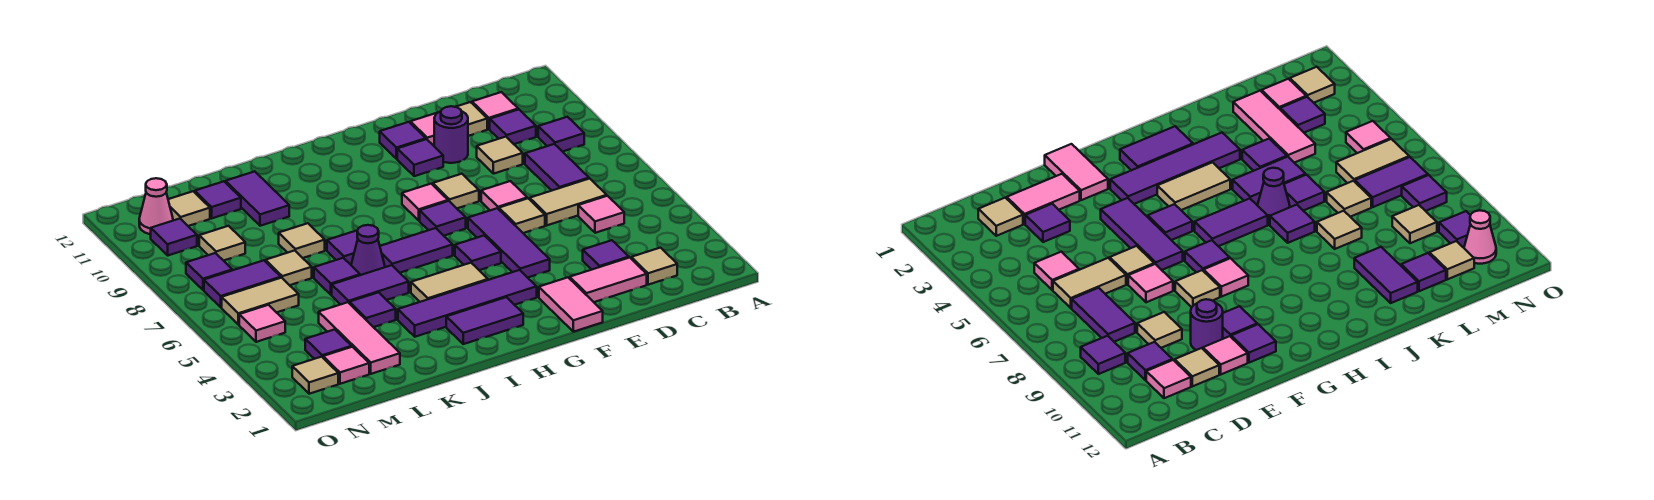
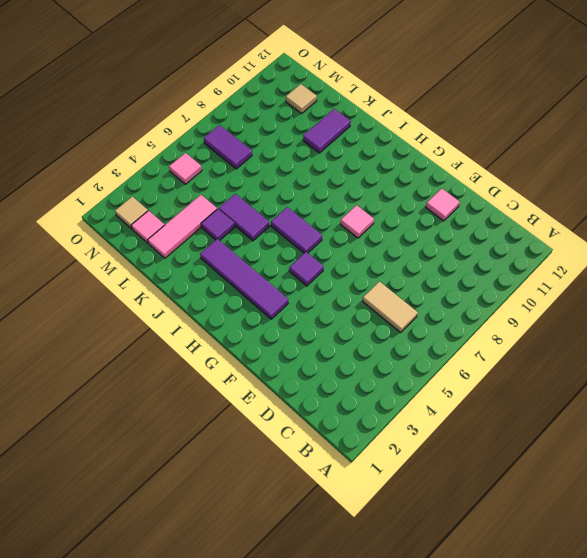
none -> purple tile B9 level 1
none -> tan tile C2 level 1
none -> pink tile C5 level 1
none -> purple tile C7:C8 level 1

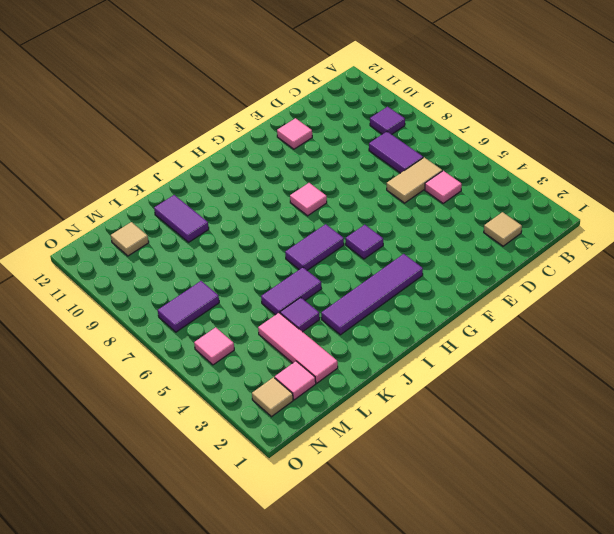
none -> purple tile C10 level 1
none -> pink tile C11 level 1
none -> pink tile D2:E2 level 1
none -> purple tile D3 level 1

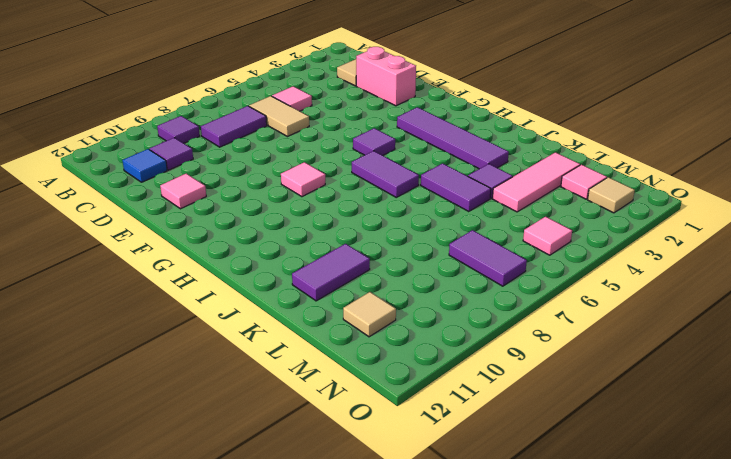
blue tile C11 level 1 -> pink tile C11 level 1
pink brick D2:E2 level 1 -> pink tile D2:E2 level 1
none -> purple tile D3 level 1
none -> tan tile D9 level 1
none -> tan tile D11 level 1
none -> tan tile E6 level 1

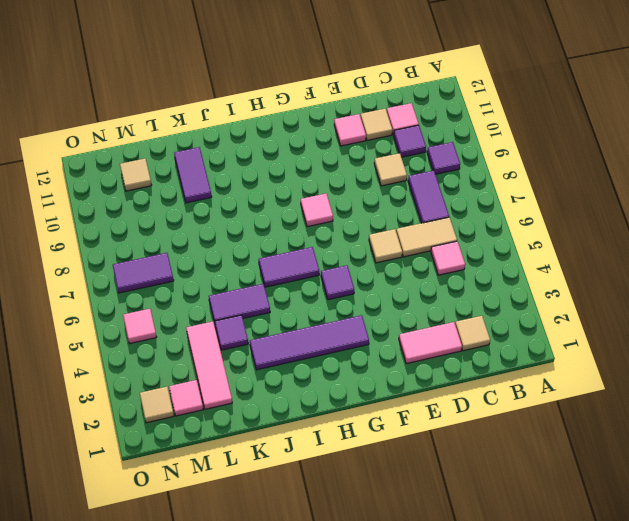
none -> purple tile D3 level 1
none -> pink tile E7 level 1
none -> purple round brick E10 level 1
none -> pink tile F1:F2 level 1

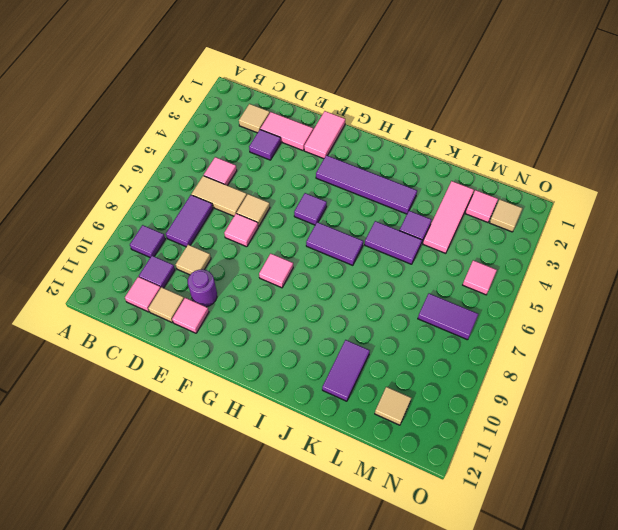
none -> purple tile F4:F6 level 1
none -> tan tile F8 level 1
none -> purple tile F10 level 1
none -> purple tile F11 level 1

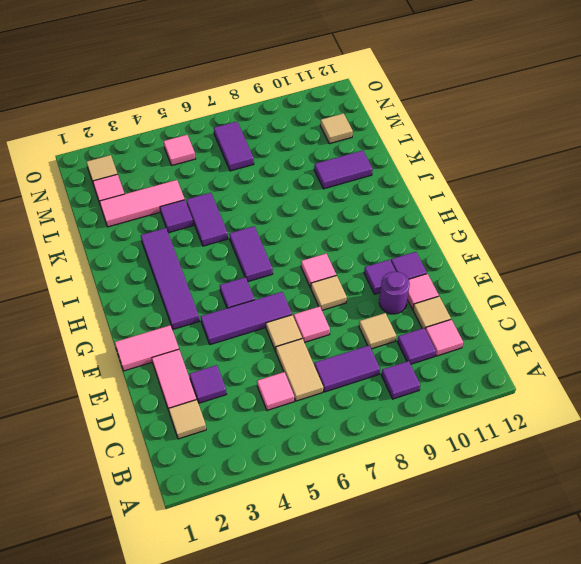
none -> purple tile G7 level 1
none -> purple tile H2:I2 level 1
none -> tan tile H4:I4 level 1
none -> purple cone J6 level 1

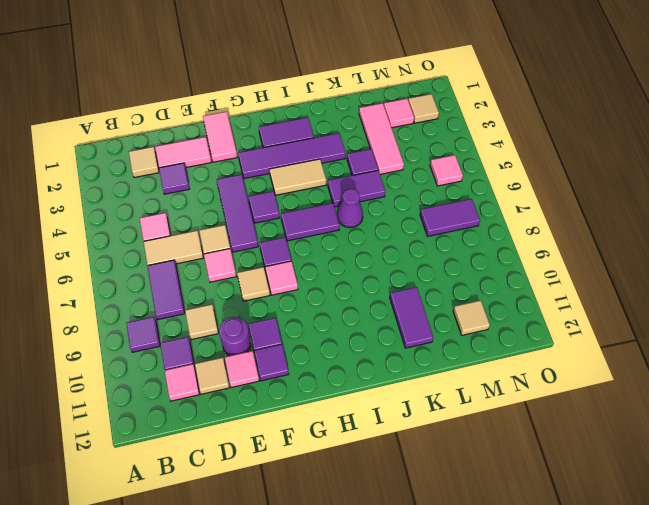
none -> purple tile J7 level 1
none -> purple tile K6 level 1
none -> tan tile K8 level 1
none -> tan tile L7 level 1

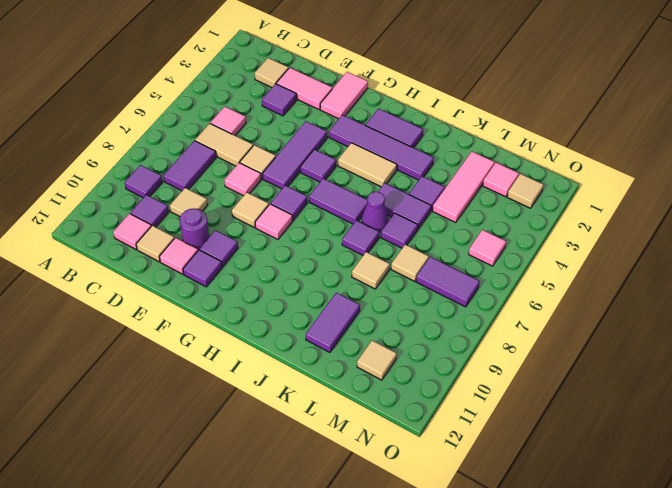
none -> purple tile L11 level 1
none -> purple tile M3 level 1
none -> tan tile M6:N6 level 1
none -> tan tile M9 level 1

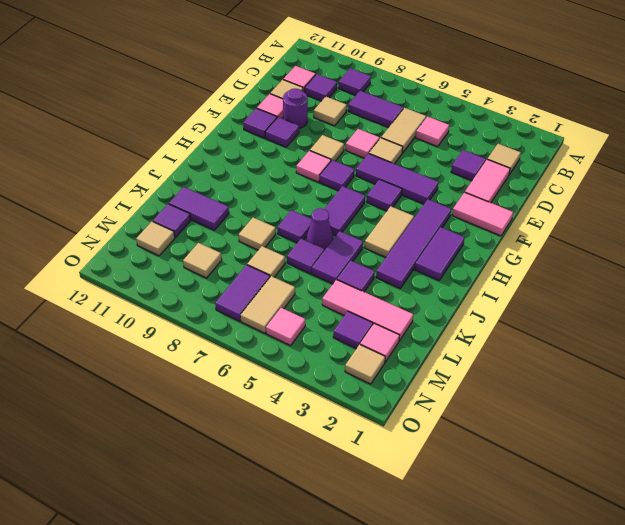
none -> purple tile N8 level 1
none -> purple tile N10 level 1
none -> pink cone N11 level 1

